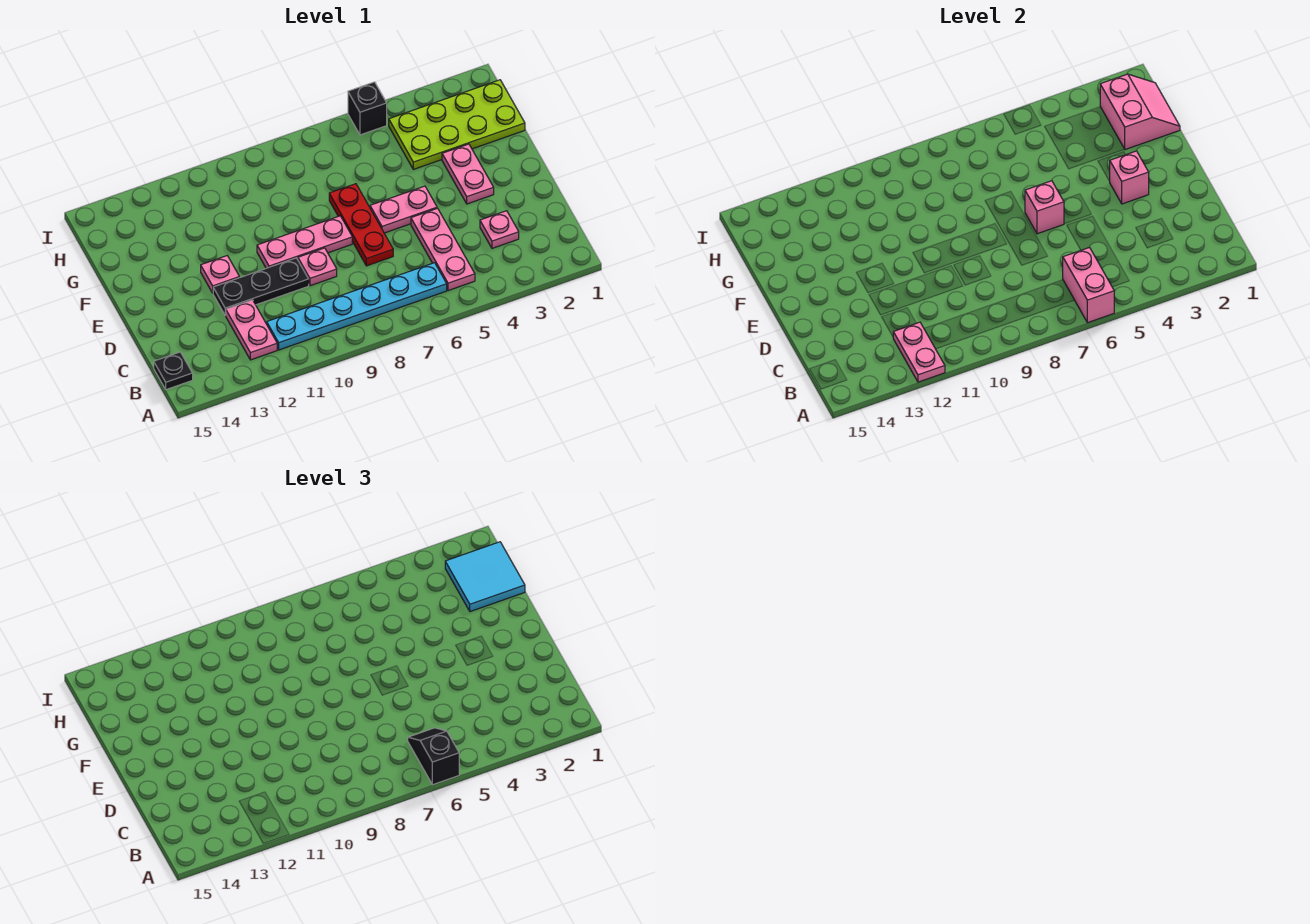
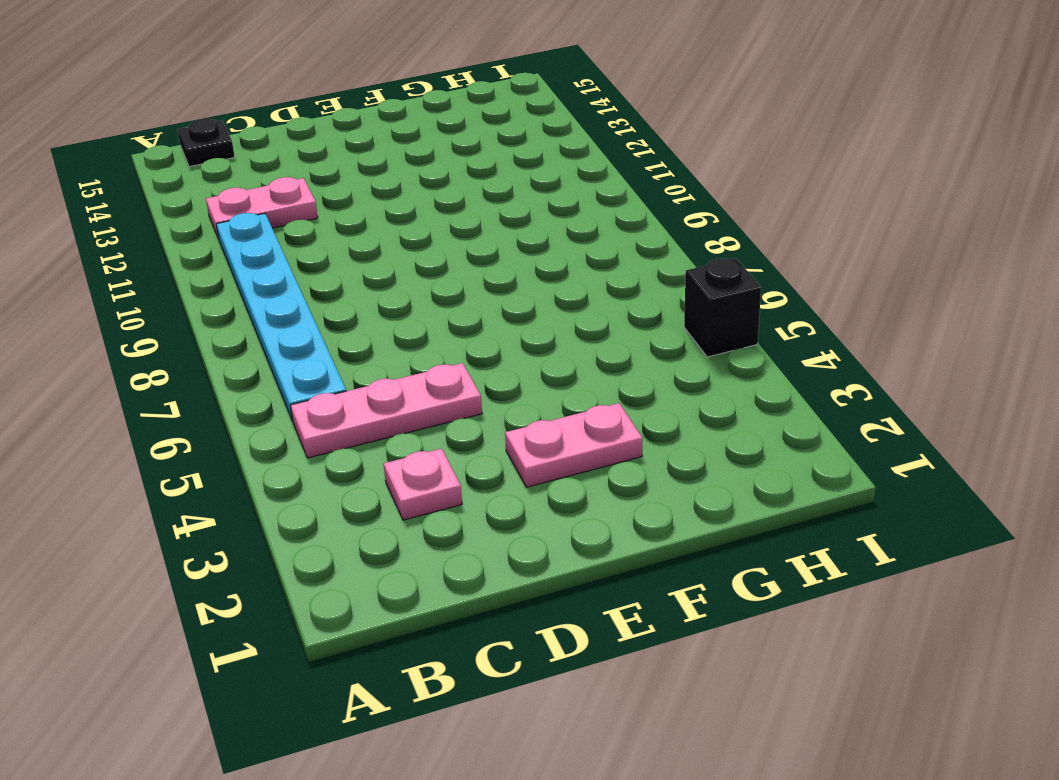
none -> red plate D7:F7 level 1
none -> pink plate D9 level 1
none -> black plate D10:D12 level 1

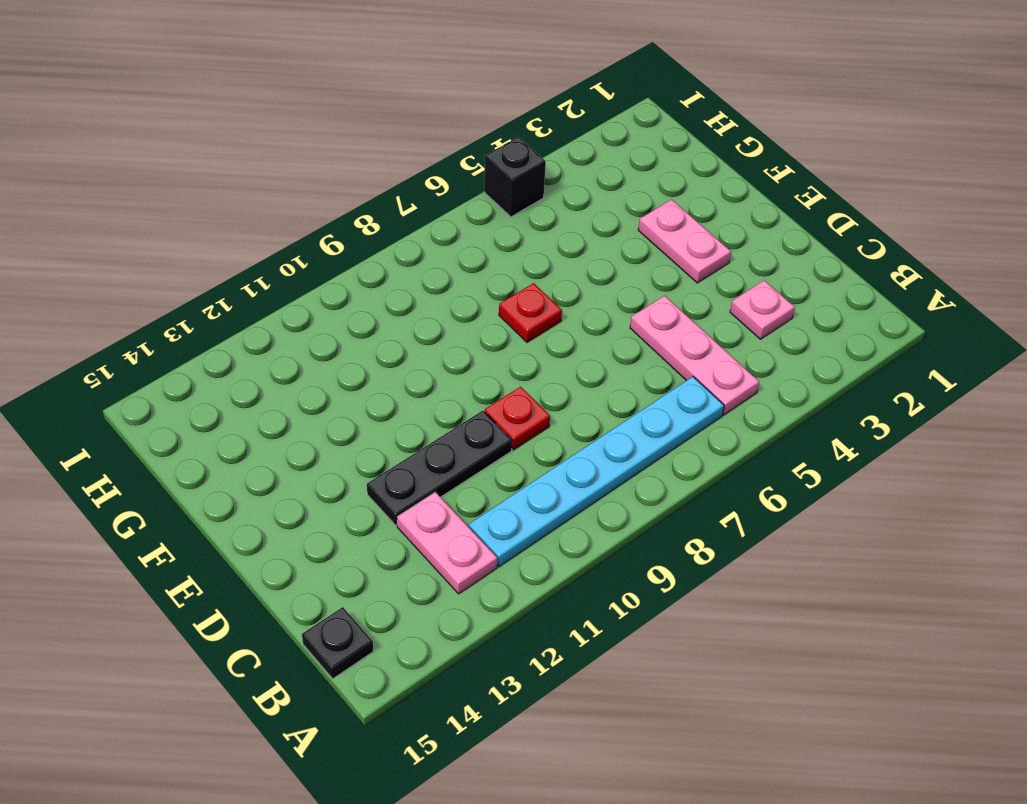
red plate D9 level 1 -> pink plate D9 level 1
red plate F7 level 1 -> red plate D7:F7 level 1
none -> pink plate E5:E6 level 1
none -> pink plate E8:E10 level 1
none -> pink plate E12 level 1

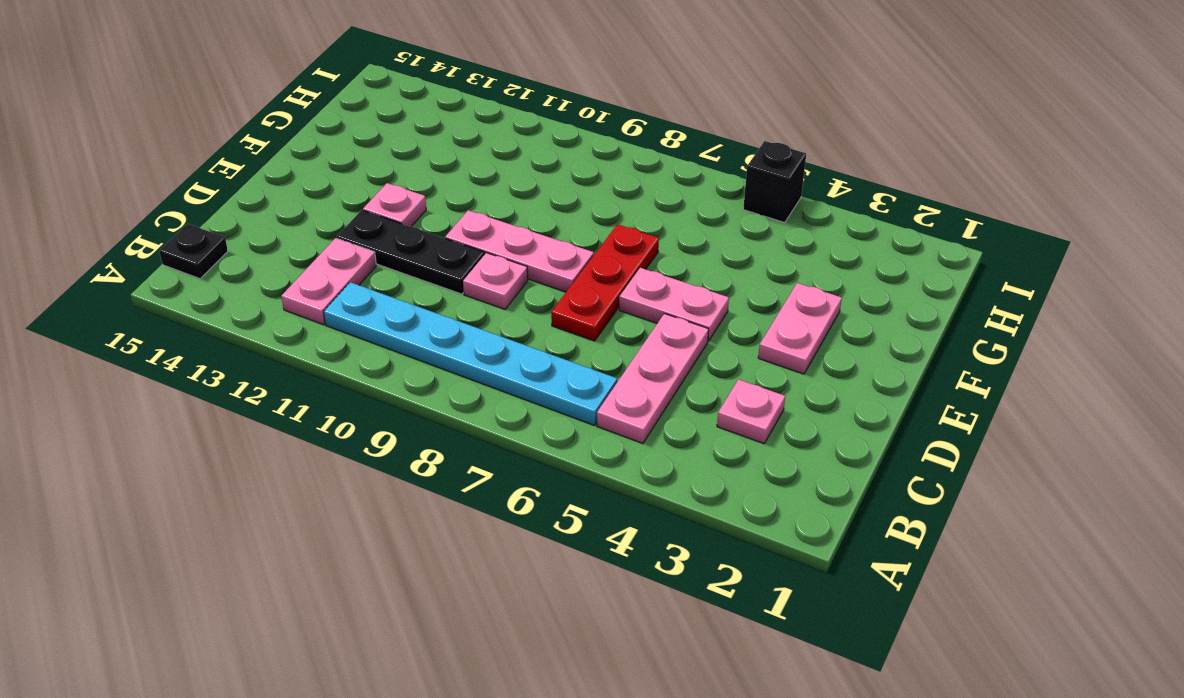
none -> lime plate G1:H4 level 1
none -> pink brick A6:B6 level 2
none -> pink plate A12:B12 level 2

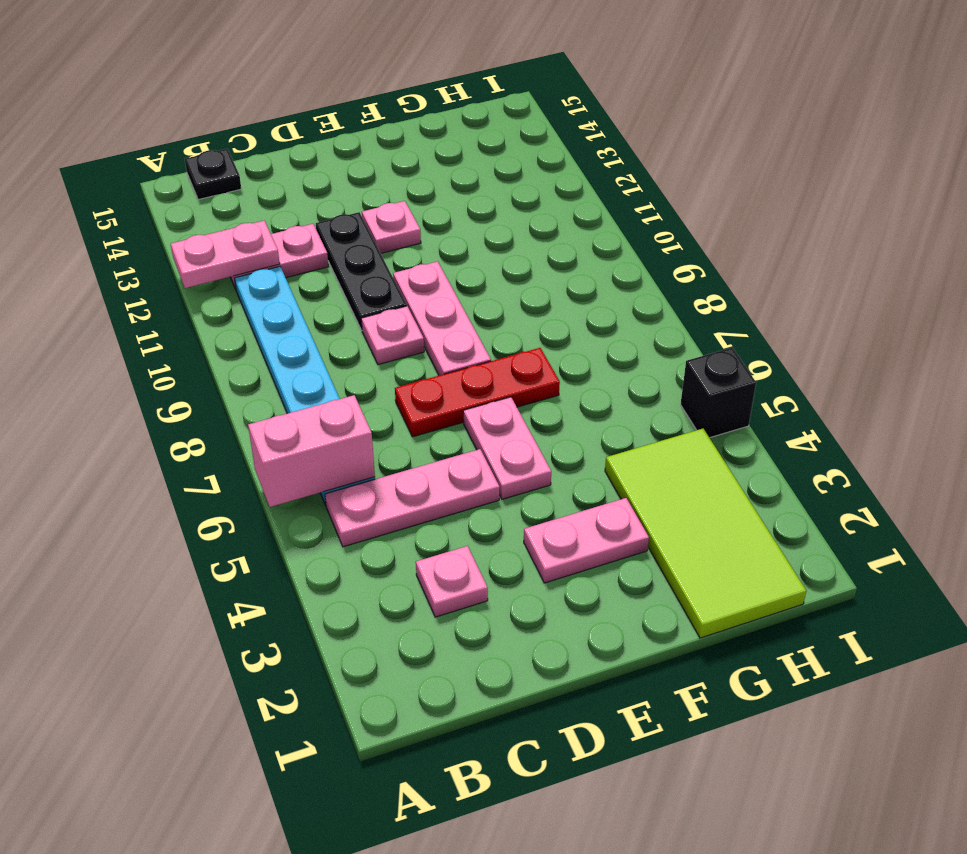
lime tile G1:H4 level 1 -> lime plate G1:H4 level 1
none -> pink brick E3 level 2
none -> pink brick E6 level 2
none -> pink slope G1:H2 level 2 top 2

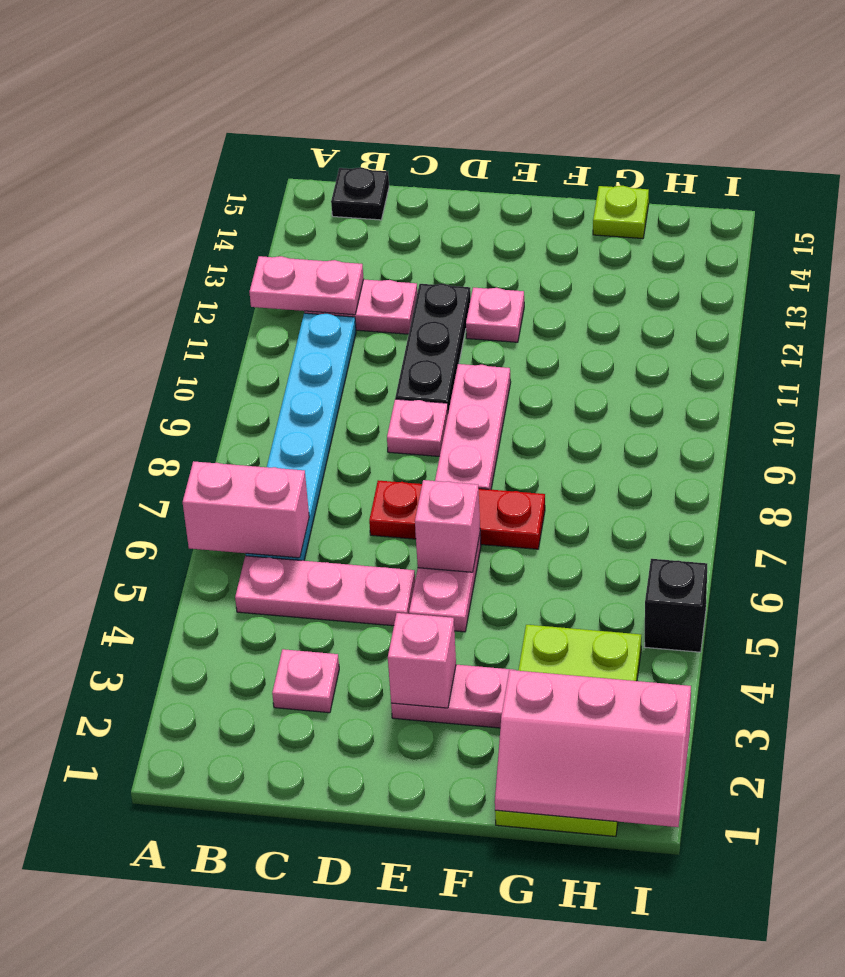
pink slope G1:I2 level 2 top 2 -> pink slope G1:H2 level 2 top 2
lime plate G15 level 1 -> none
none -> black slope A6:B6 level 3 top A
none -> cyan tile G1:H2 level 3

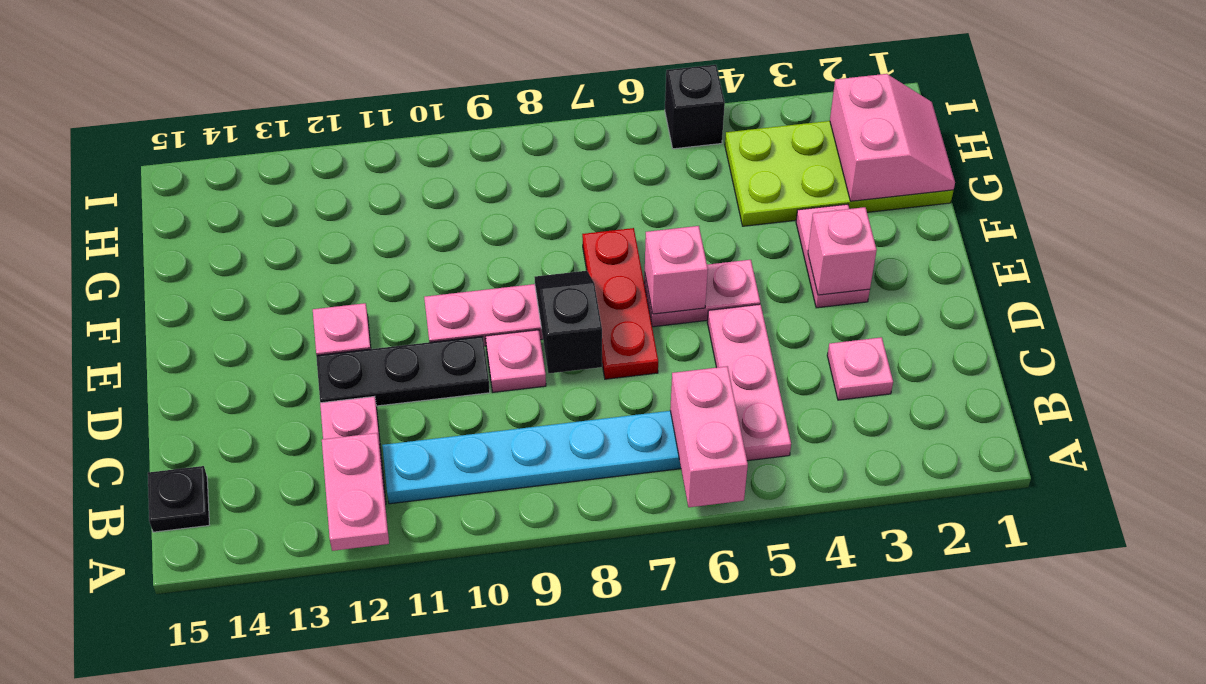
black slope D8:E8 level 2 top D -> black slope A6:B6 level 3 top A
none -> cyan tile G1:H2 level 3

